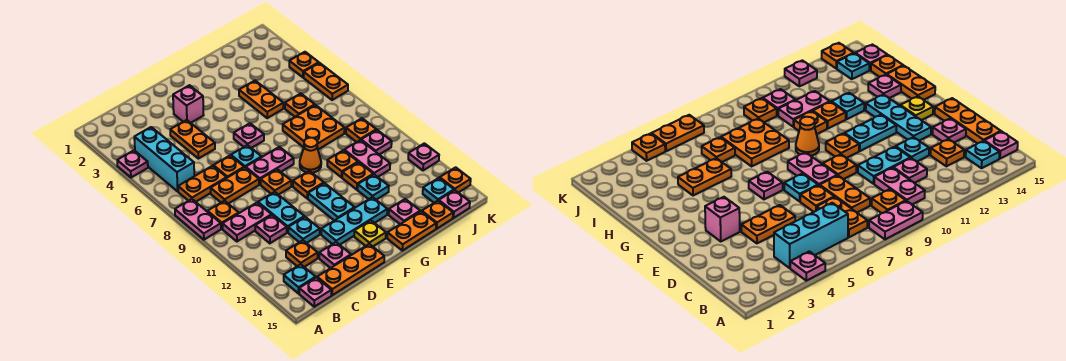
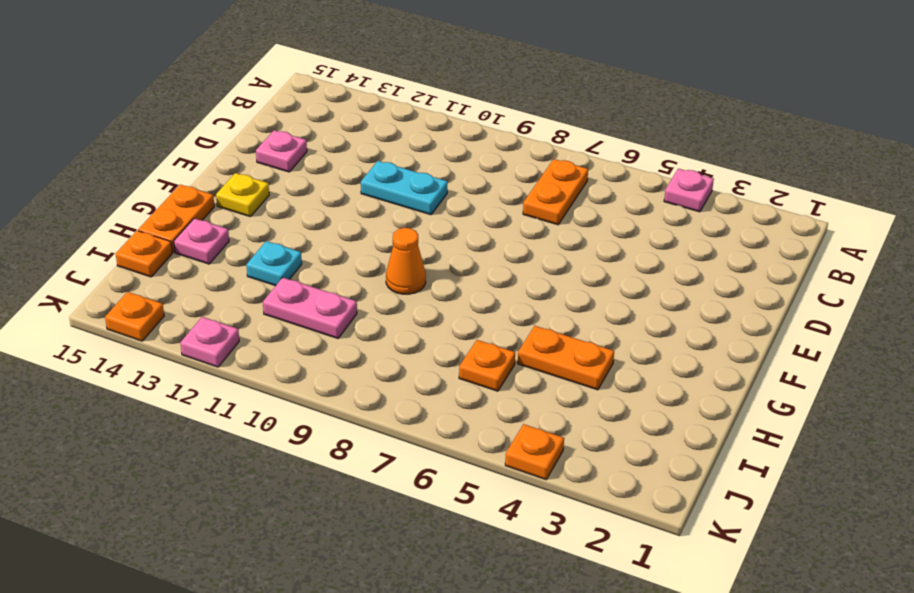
none -> pink plate A8:A9 level 1
none -> cyan brick B4:B6 level 1
none -> orange plate B9 level 1
none -> pink plate B10:C10 level 1

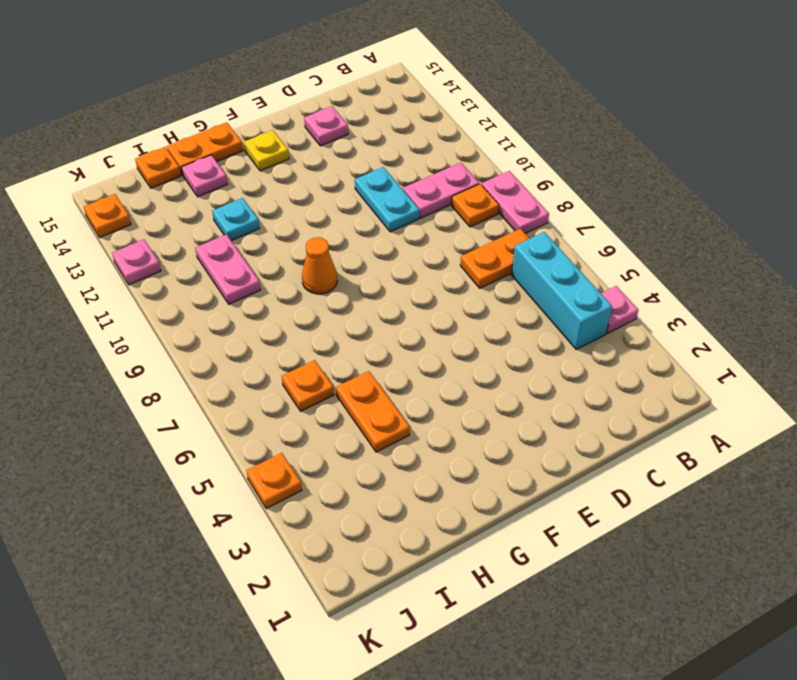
none -> cyan plate B14 level 1
none -> pink plate B15 level 1
none -> orange plate C8:D8 level 1
none -> pink plate C11 level 1

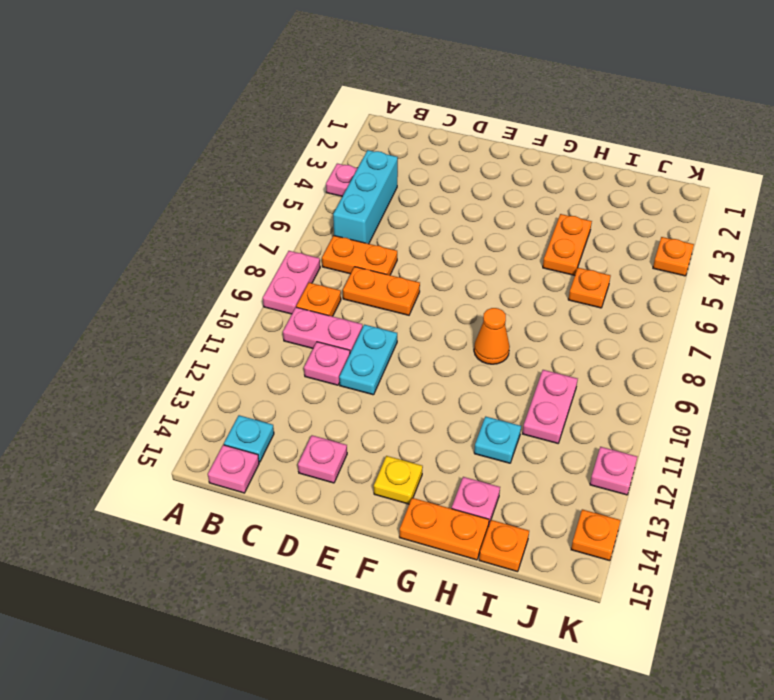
none -> orange plate C13 level 1
none -> orange plate C15:E15 level 1
none -> orange plate D4:D5 level 1
none -> orange plate D7 level 1

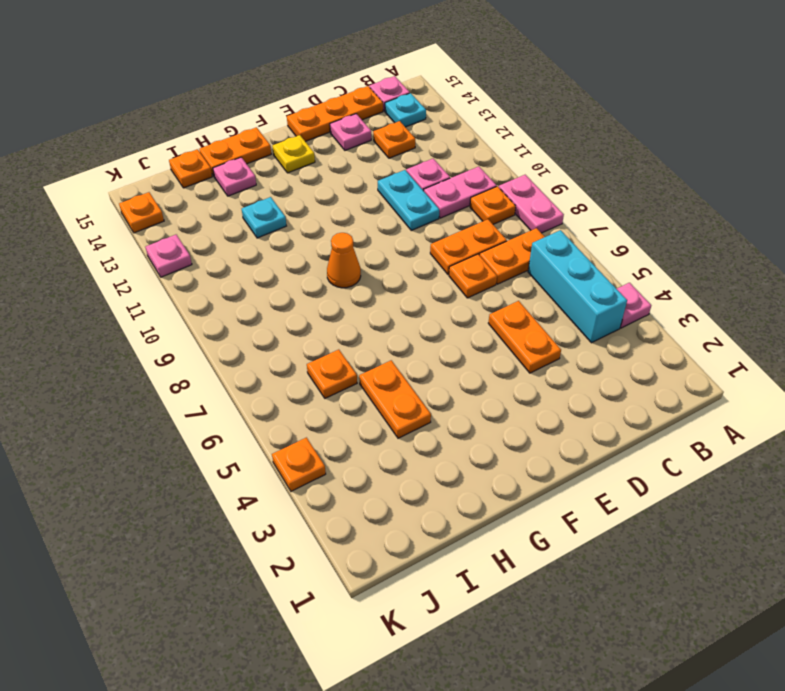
none -> cyan plate D12 level 1
none -> pink brick E3 level 1
none -> cyan plate E7 level 1
none -> pink plate E8:F8 level 1

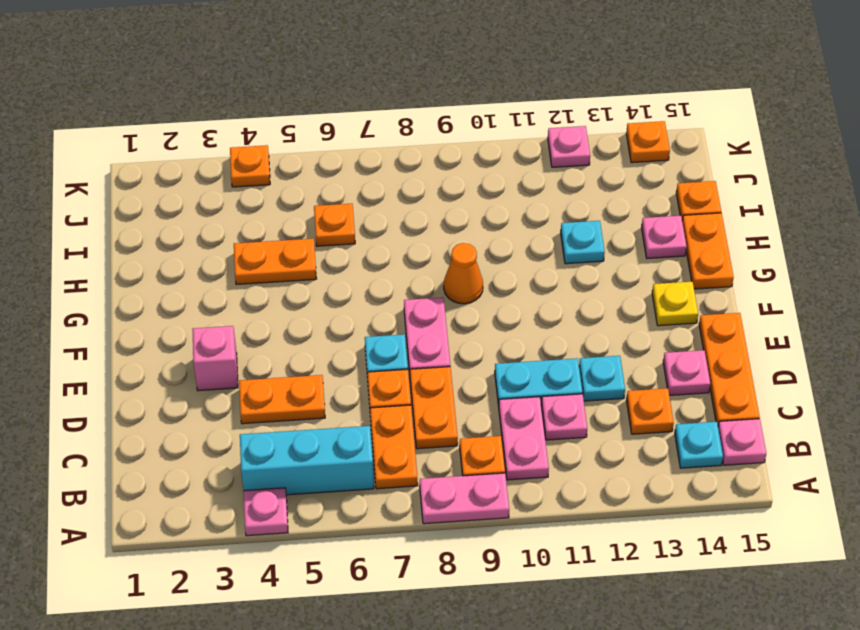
none -> orange plate E9 level 1
none -> cyan plate E13:G13 level 1
none -> pink plate F6 level 1
none -> orange plate F10 level 1

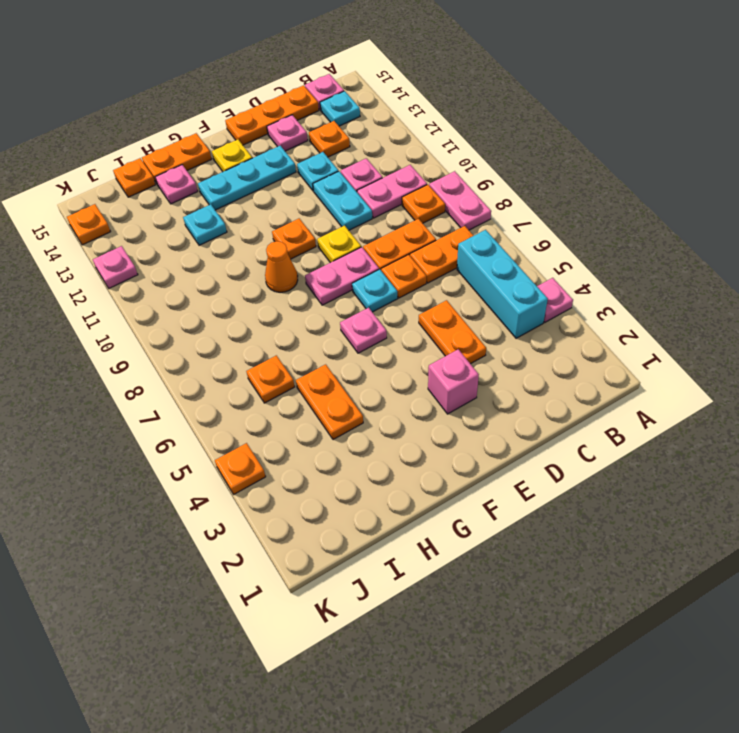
yellow plate E9 level 1 -> orange plate E9 level 1
none -> cyan plate F11:F12 level 1
none -> orange plate H7:I8 level 1
none -> orange plate H10 level 1
none -> orange plate H11 level 1

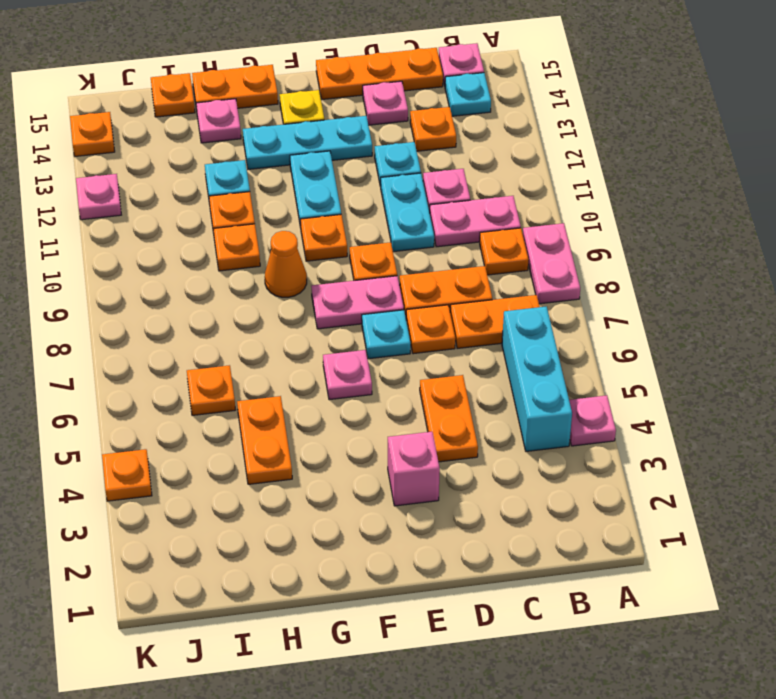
none -> orange plate H7:I8 level 1
none -> pink plate I10:I11 level 1
none -> orange plate J9 level 1
none -> pink plate J10 level 1

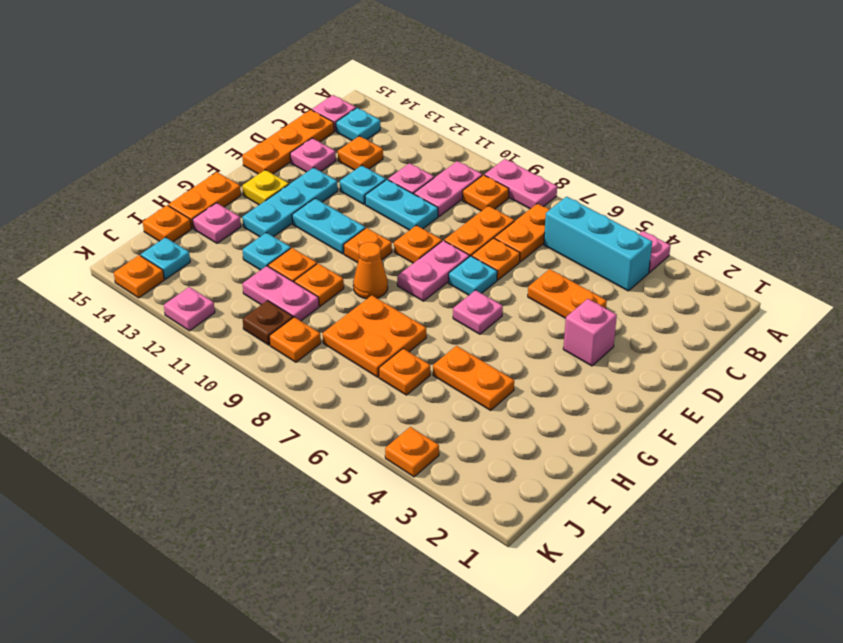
brown plate J10 level 1 -> pink plate J10 level 1
none -> pink plate J15 level 1
none -> orange plate K5:K6 level 1

